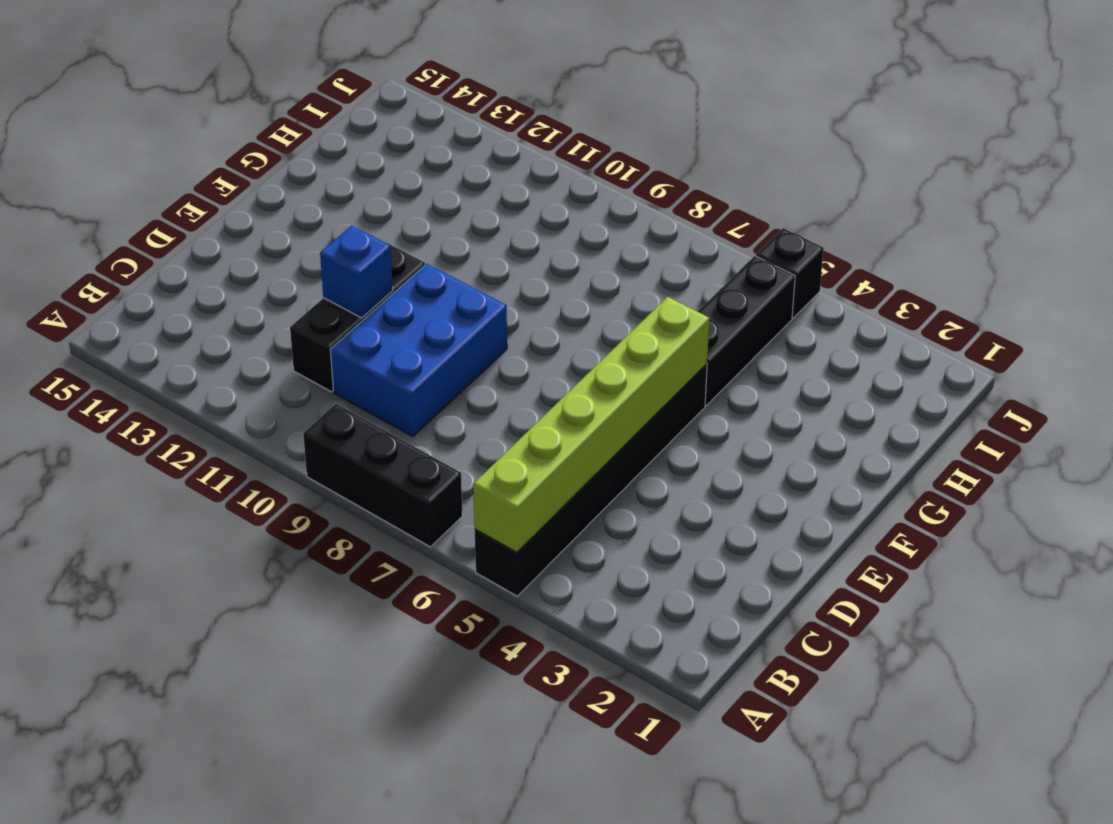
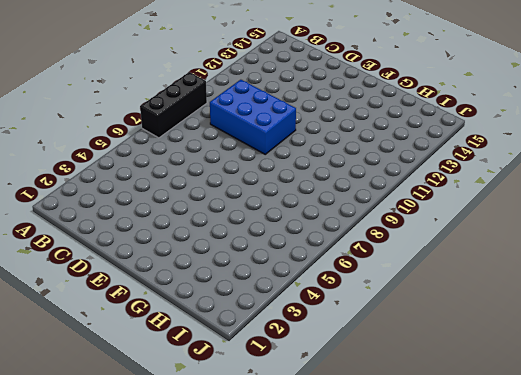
none -> black brick A5:F5 level 1
none -> black brick C11:E11 level 1

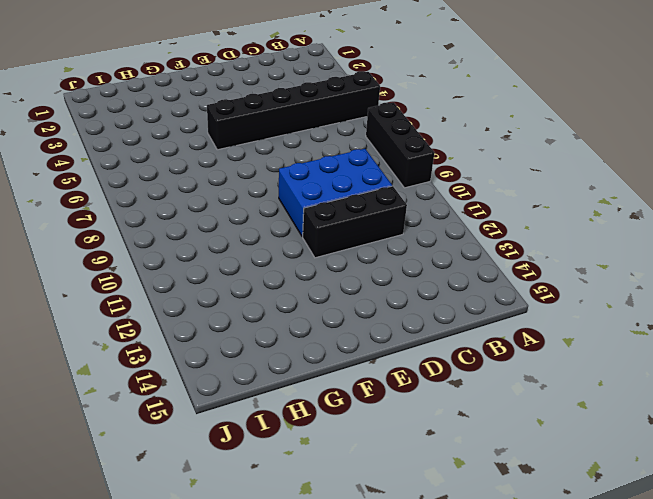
none -> black brick G5:I5 level 1
none -> black brick J5 level 1

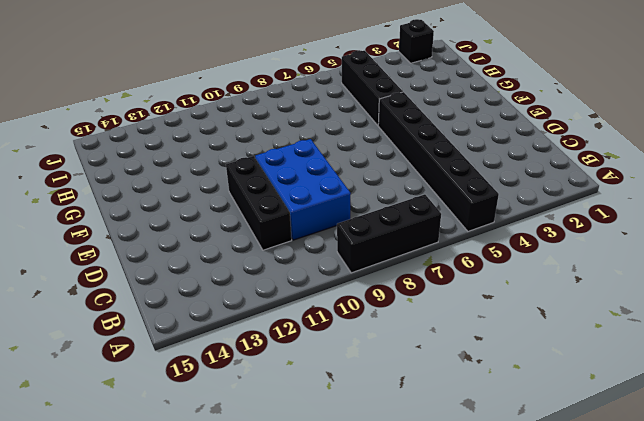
black brick J2 level 1 -> black brick J5 level 1
none -> lime brick A5:F5 level 2
none -> blue brick D11 level 2

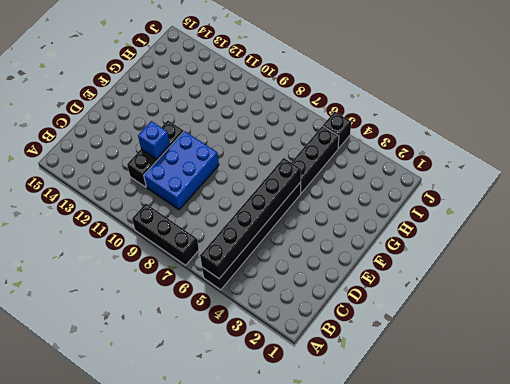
black brick A5:F5 level 2 -> lime brick A5:F5 level 2

